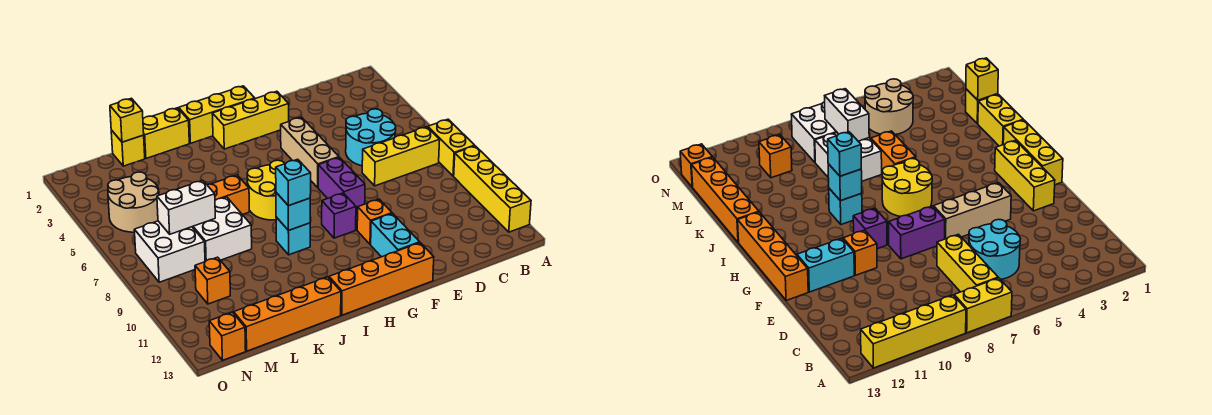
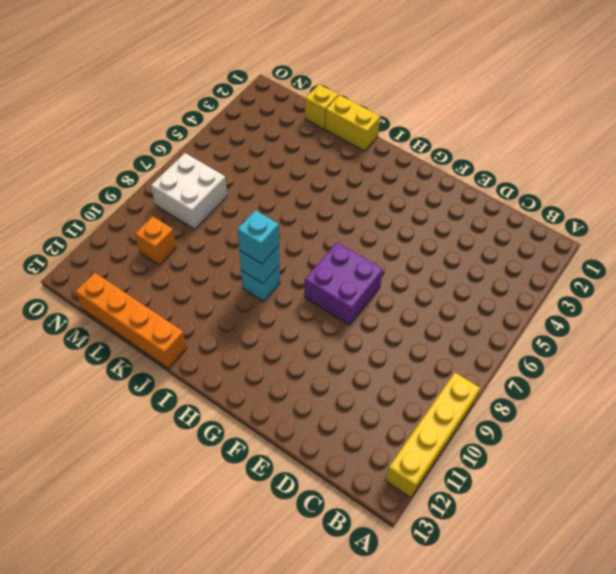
purple brick F7:G8 level 1 -> purple brick F7:F8 level 1
none -> yellow brick A7:A8 level 1
none -> yellow brick B7:D7 level 1
none -> cyan round brick C5:D6 level 1

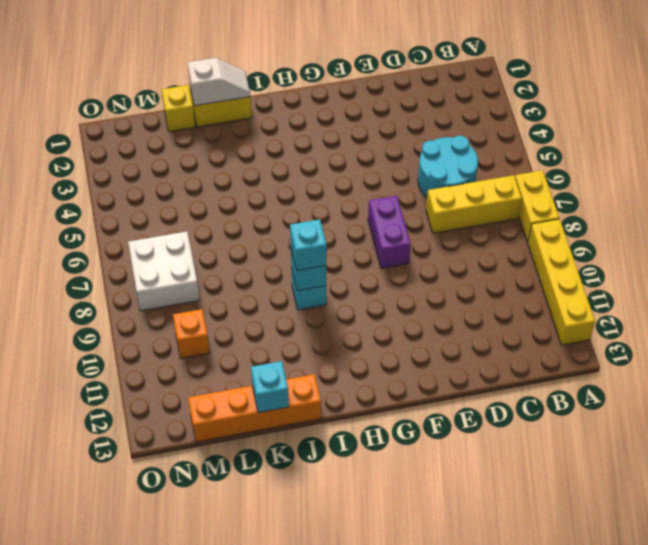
white slope J1:K1 level 2 top K -> none
cyan brick K13 level 2 -> none
none -> yellow brick F2:H2 level 1
none -> tan brick F4:F6 level 1
none -> orange brick F10 level 1

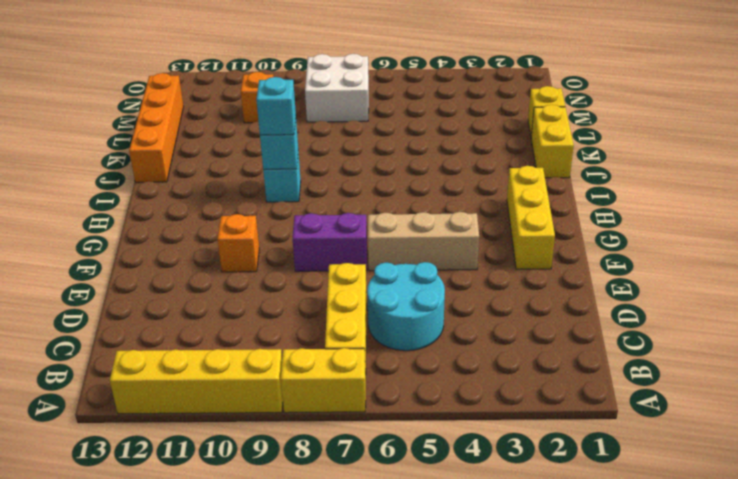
none -> cyan brick F11:F12 level 1
none -> orange brick F13:I13 level 1
none -> yellow brick G1:I1 level 1

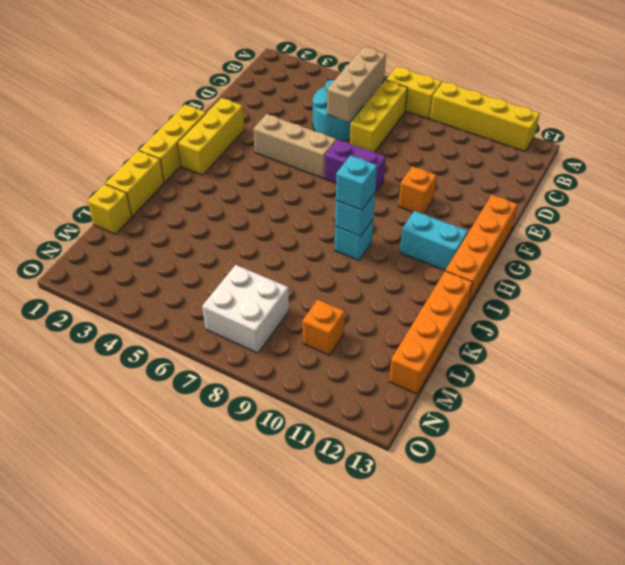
tan brick B6:D6 level 2 -> none
cyan brick H11:H12 level 1 -> cyan brick F11:F12 level 1
none -> purple brick G9 level 1
none -> yellow round brick H6:I7 level 1
none -> orange brick J6:K6 level 1

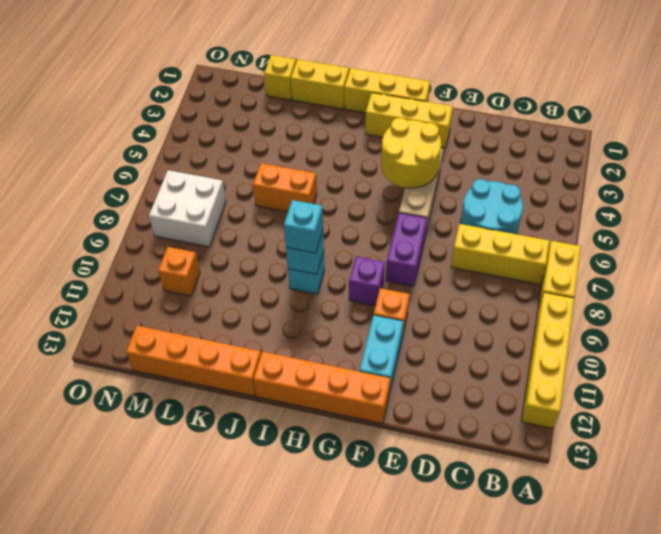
yellow round brick F4:G5 level 2 -> yellow round brick H6:I7 level 1
none -> white brick K7:L8 level 1
none -> tan round brick M4:N5 level 1
none -> orange brick N13 level 1

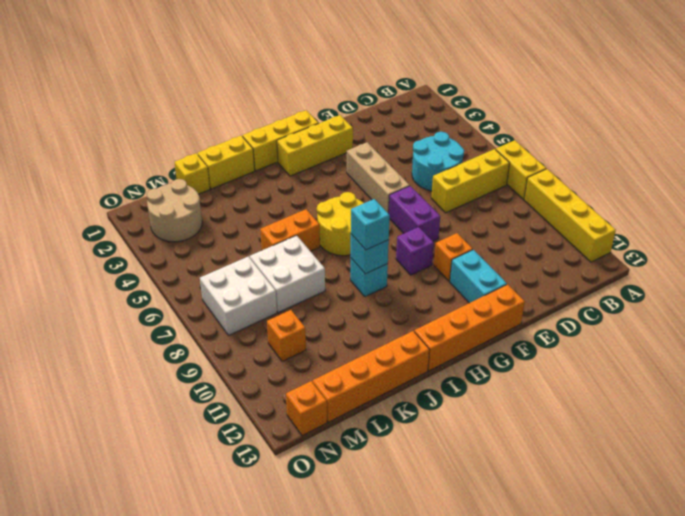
tan round brick M2:N3 level 1 -> tan round brick M4:N5 level 1
none -> yellow brick L1 level 2
none -> white brick L7:M7 level 2

